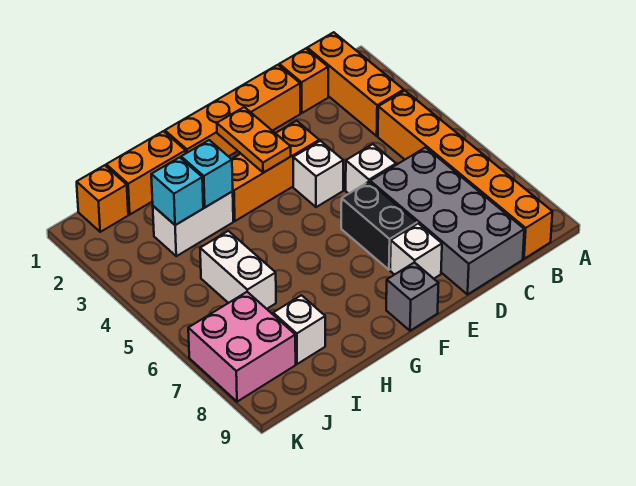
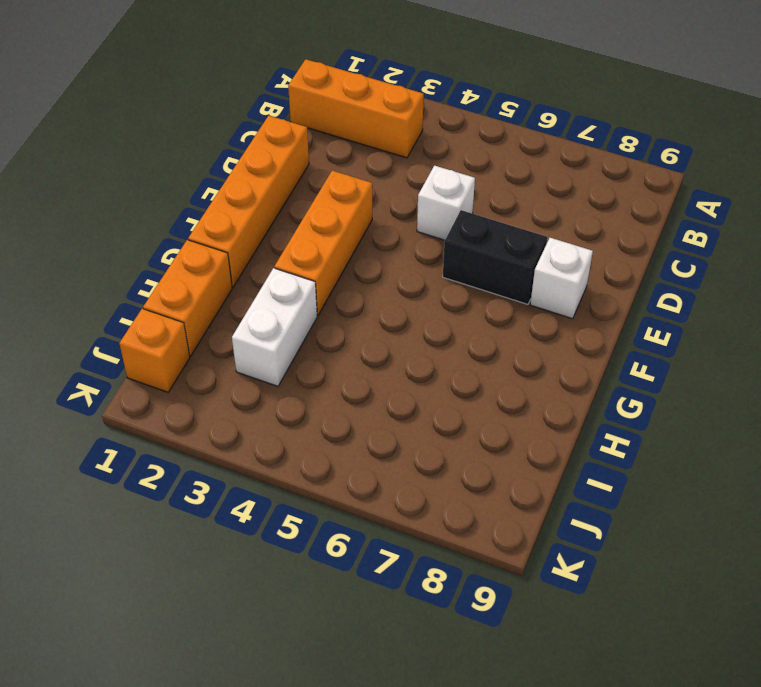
none -> orange brick B4:B9 level 1
none -> orange brick C1 level 1
none -> grey brick C6:D9 level 1

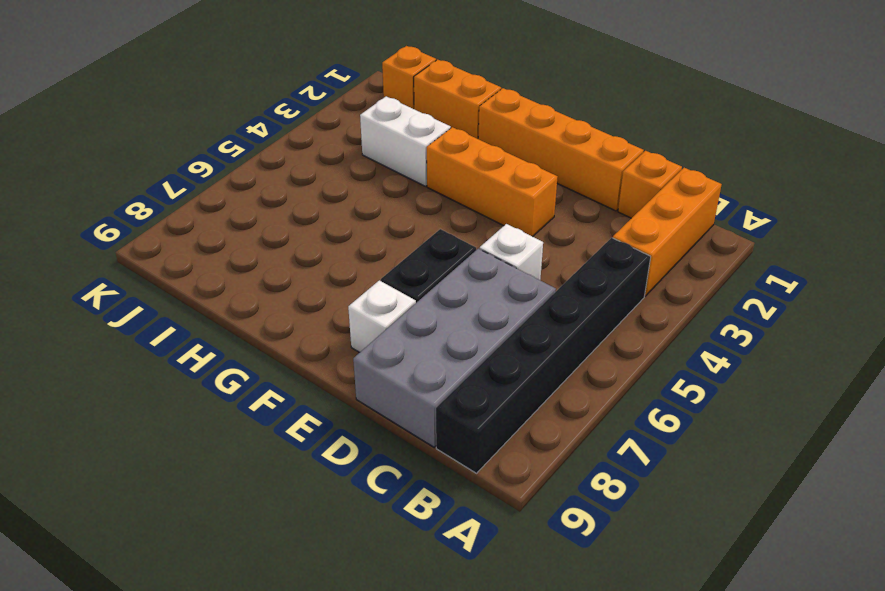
black brick B4:B9 level 1 -> orange brick B4:B9 level 1
none -> white brick E4 level 1
none -> grey brick F9 level 1
none -> white brick I5:I6 level 1

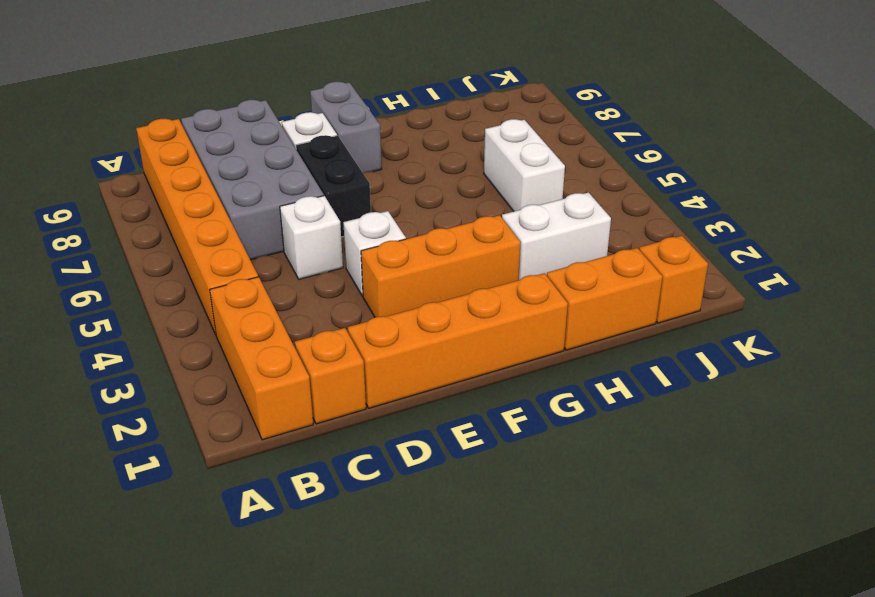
grey brick F8:F9 level 1 -> grey brick F9 level 1
none -> white brick I8 level 1
none -> pink brick J7:K8 level 1
none -> orange plate F2:F3 level 2

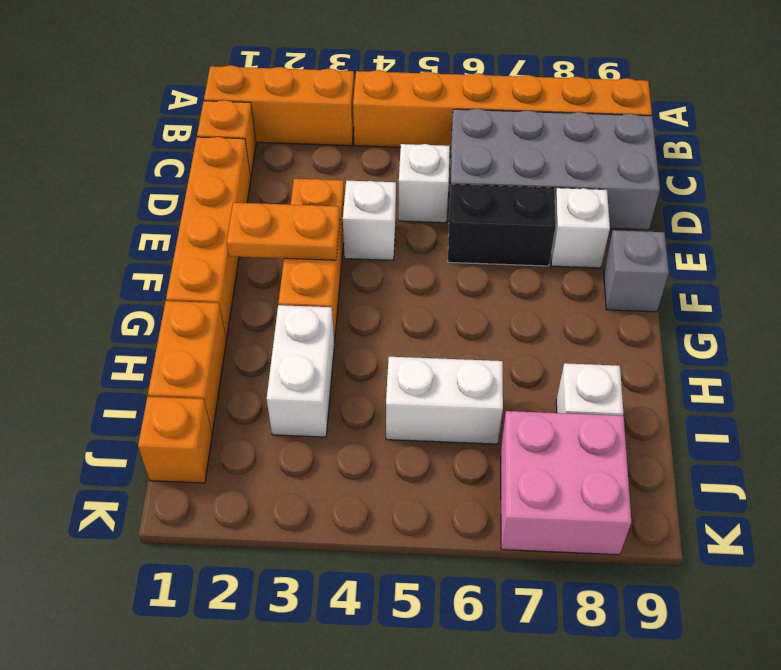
none -> cyan brick H3 level 2
none -> cyan brick I3 level 2

